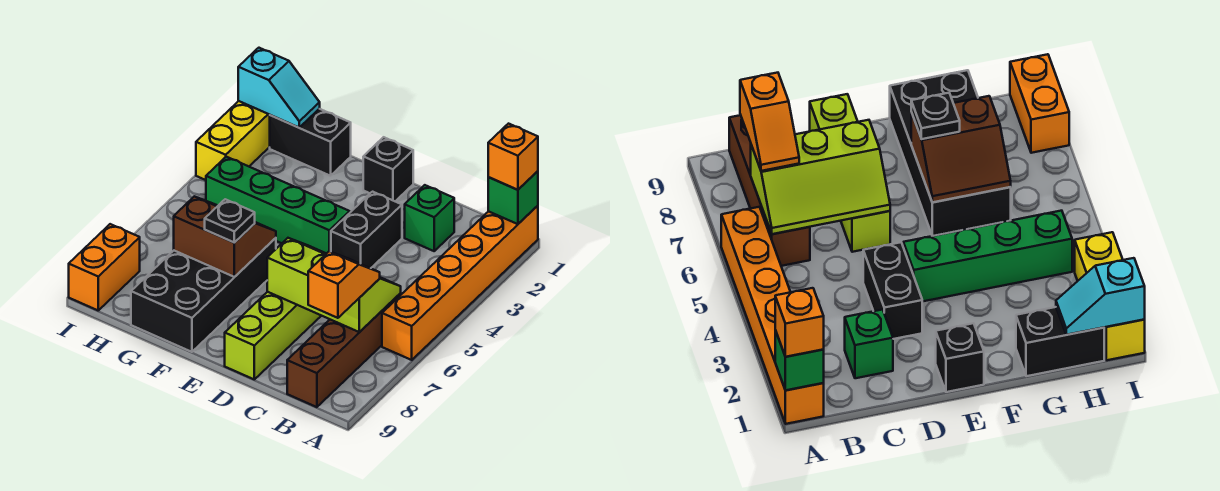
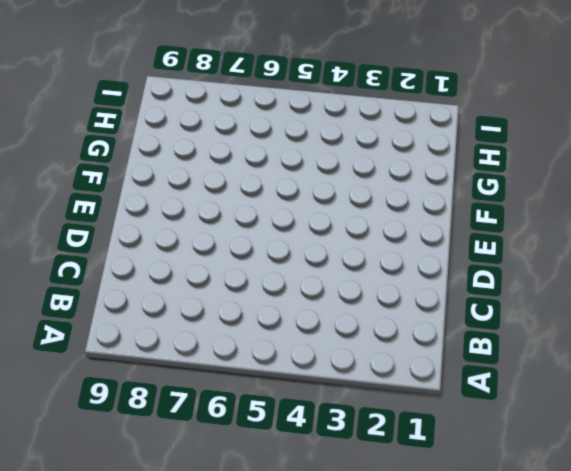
none -> orange brick A1:A6 level 1
none -> brown brick B6:B9 level 1
none -> green brick C2 level 1

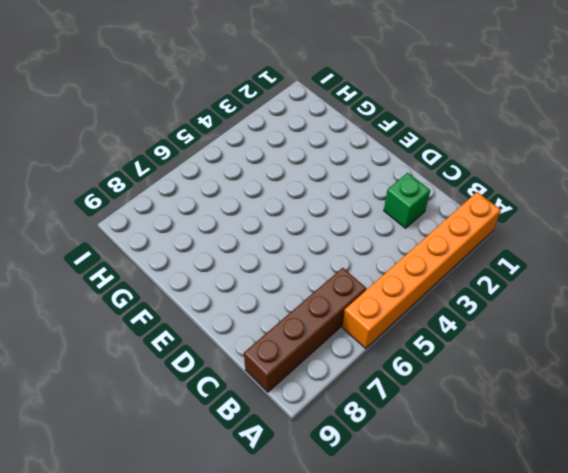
none -> black brick D3:D4 level 1
none -> lime brick D6:D9 level 1
none -> black brick E1 level 1

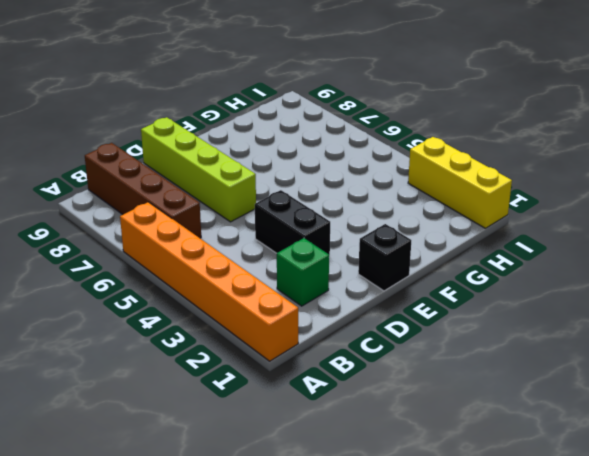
none -> green brick E4:H4 level 1
none -> black brick F6:G9 level 1
none -> black brick G1:H1 level 1

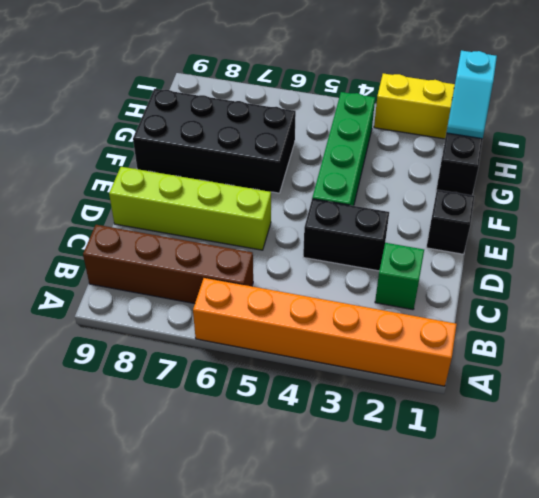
none -> orange brick I8:I9 level 1
none -> green brick A1 level 2
none -> lime slope B6:D7 level 2 top 7

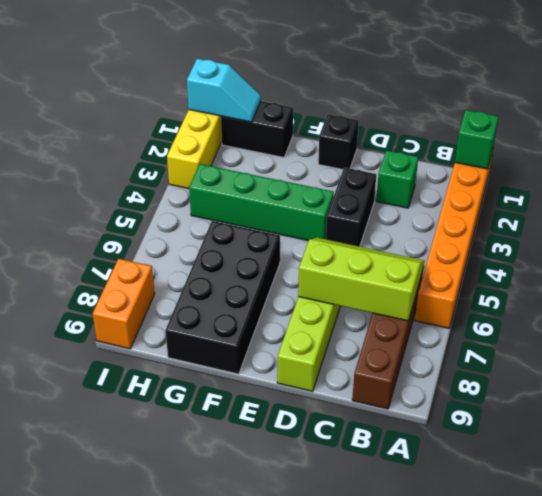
none -> brown slope F6:G7 level 2 top 7
none -> orange brick A1 level 3
none -> orange slope B7:B8 level 3 top 8

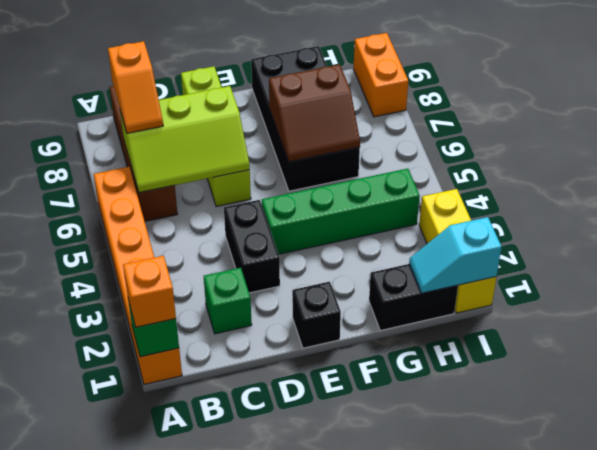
none -> black plate F7 level 3

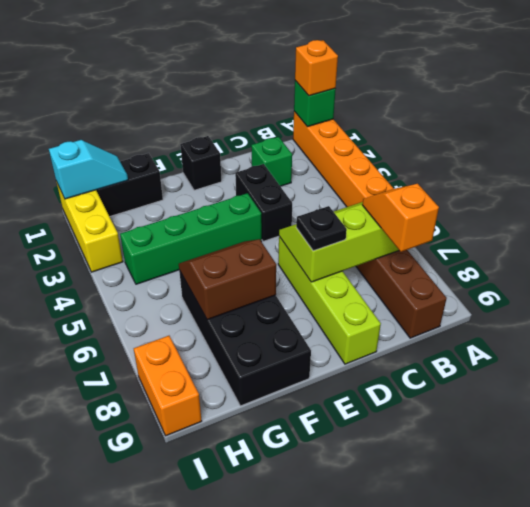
black plate D7 level 3 -> black plate F7 level 3

